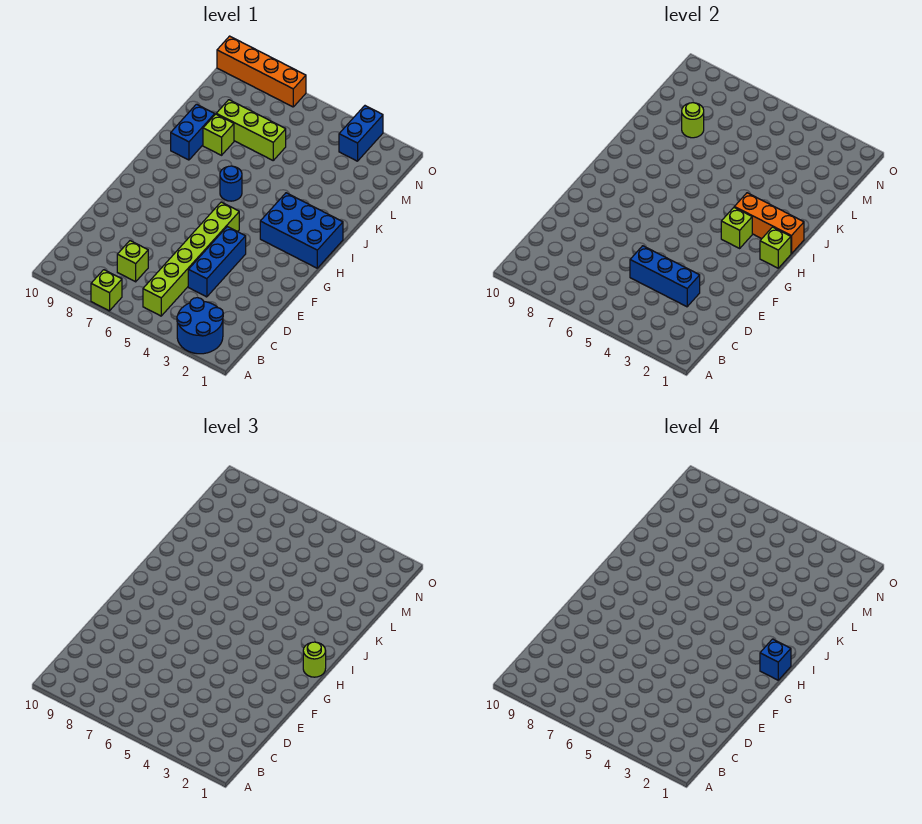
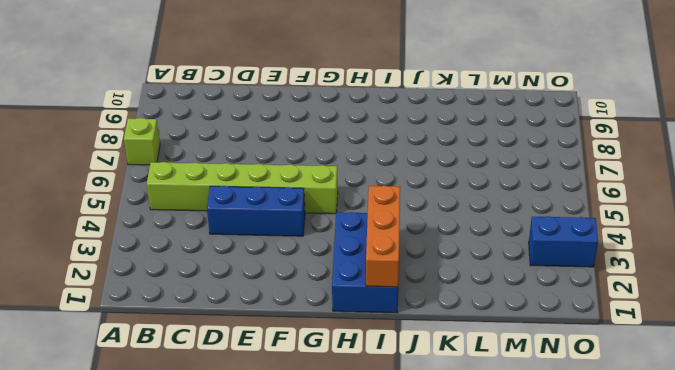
none -> blue round brick A2:B3 level 1
none -> lime brick C7 level 1
none -> blue round brick I6 level 1

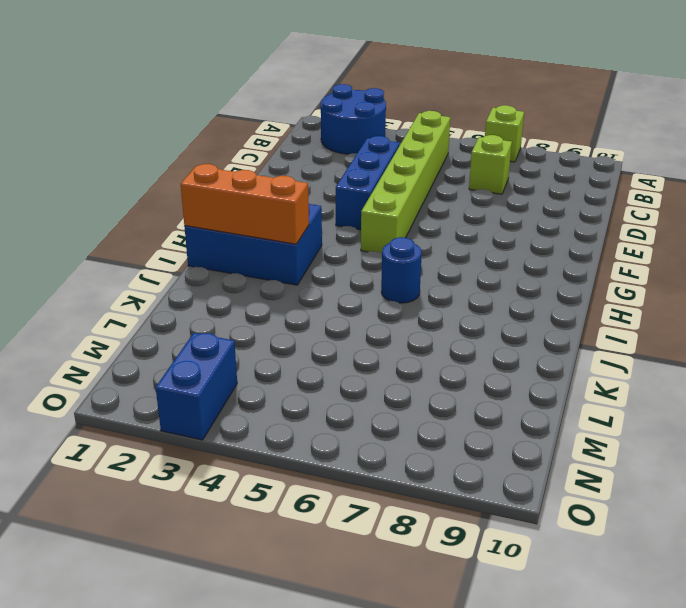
none -> blue brick J9:K9 level 1
none -> lime brick K8 level 1
none -> lime brick L6:L8 level 1

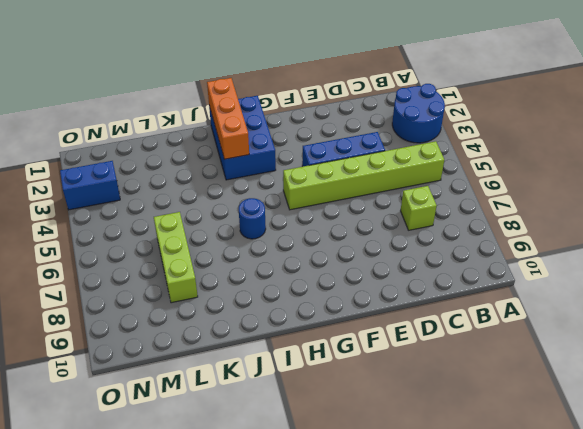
none -> lime brick A7 level 1
none -> blue brick J9:K9 level 1
none -> lime brick K8 level 1

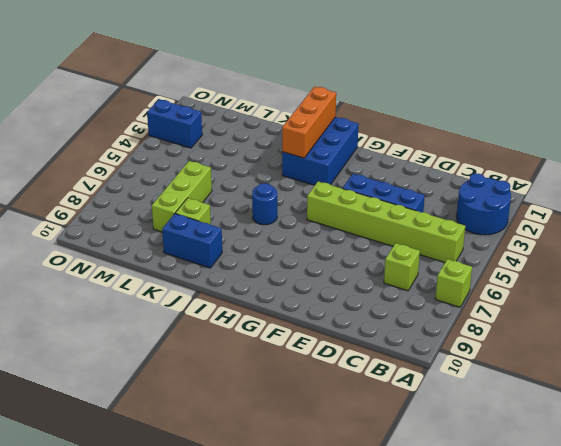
none -> orange brick O7:O10 level 1
none -> blue brick D3:D5 level 2
none -> lime brick H1 level 2

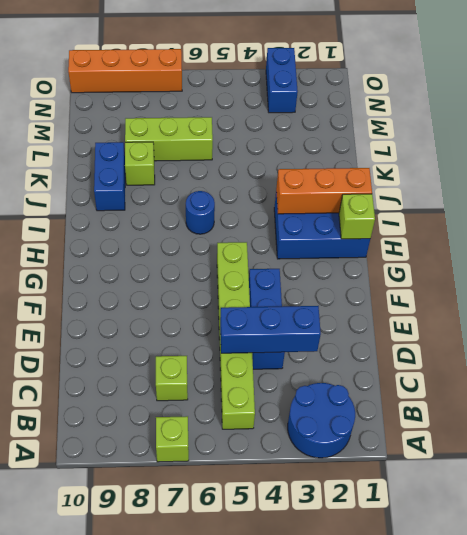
none -> lime brick H3 level 2
none -> lime round brick L8 level 2
none -> lime round brick H1 level 3

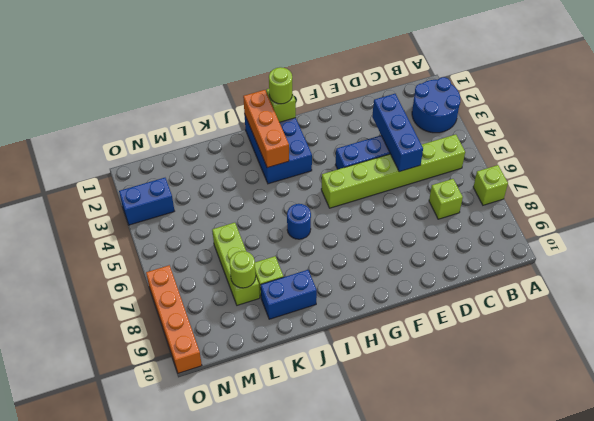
none -> lime brick H3 level 2
none -> blue brick H1 level 4

